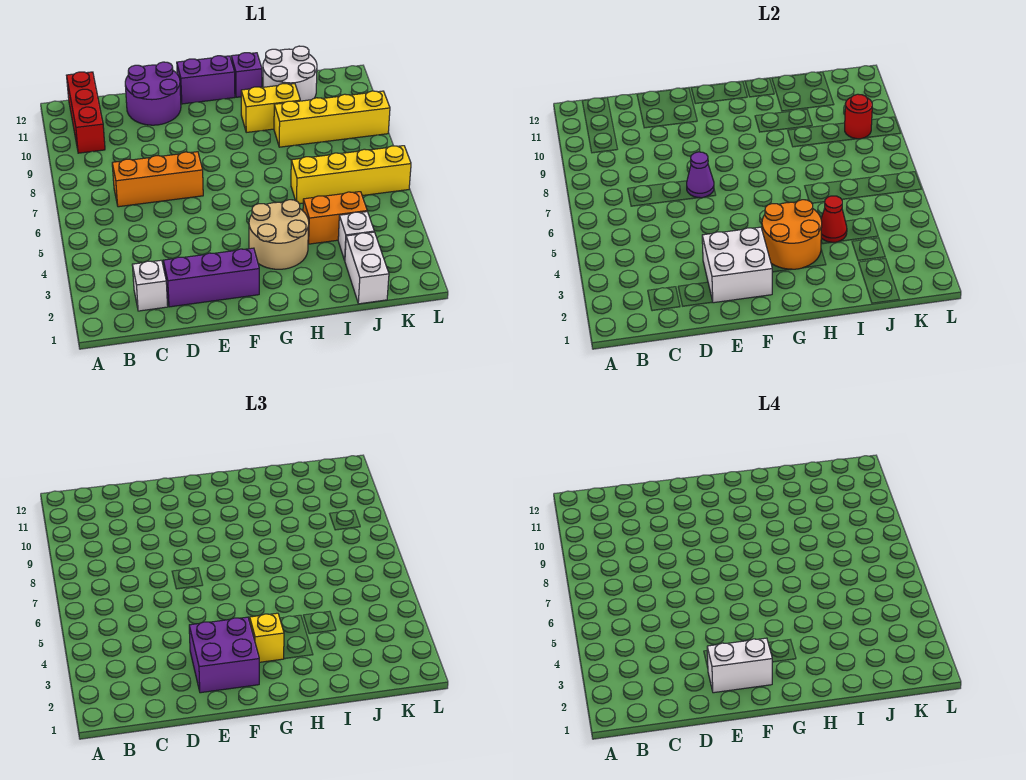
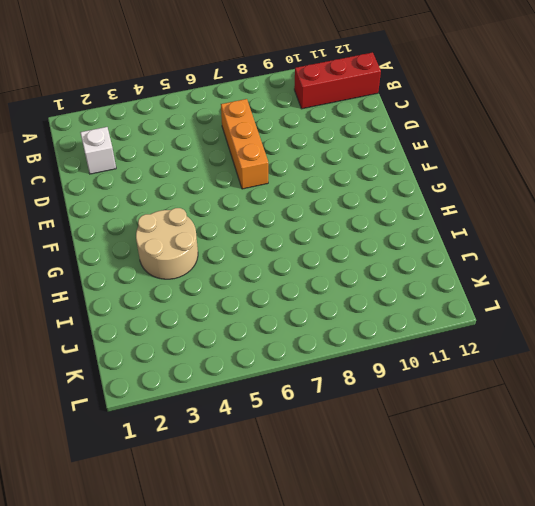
none -> purple brick D2:F2 level 1
none -> purple round brick D11:E12 level 1
none -> purple brick F12:G12 level 1

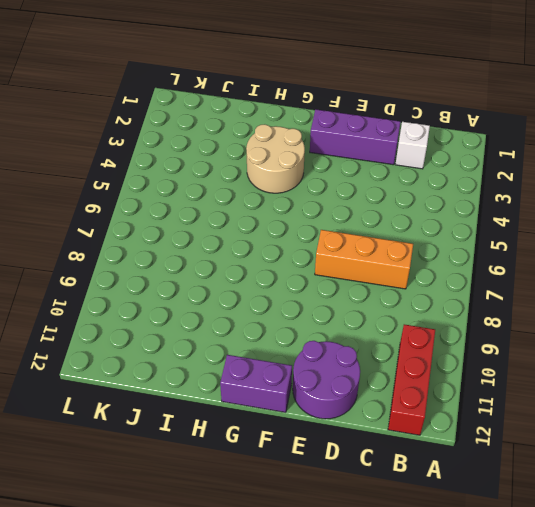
none -> yellow brick H10:I10 level 1
none -> purple brick H12 level 1
none -> orange brick I4:J4 level 1

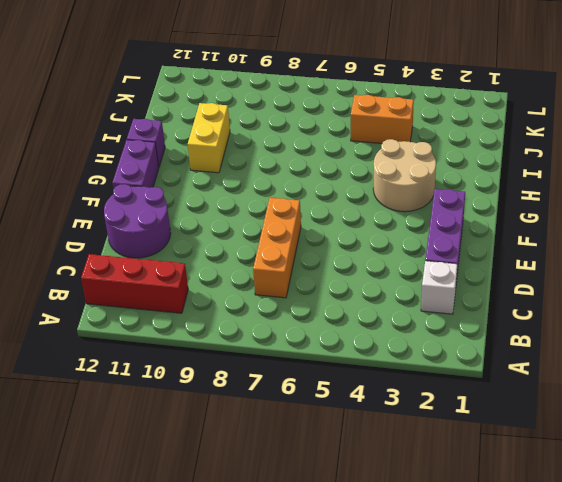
orange brick J4:J5 level 1 -> orange brick I4:J4 level 1
none -> yellow brick I6:L6 level 1
none -> yellow brick I9:L9 level 1
none -> white round brick I11:J12 level 1

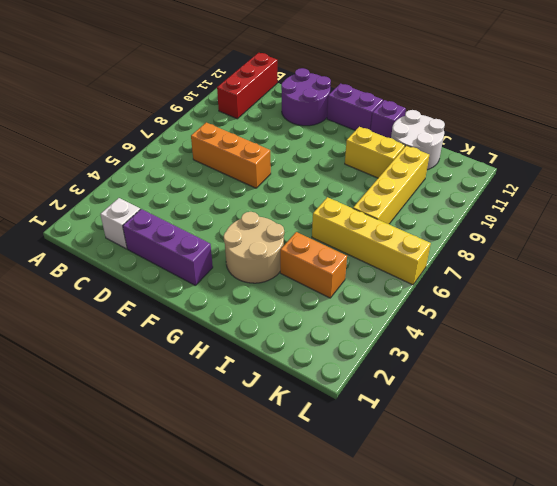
yellow brick J7:J10 level 1 -> yellow brick I9:L9 level 1
none -> white brick J1:J2 level 1
none -> white brick J3 level 1
none -> white brick E2:F3 level 2

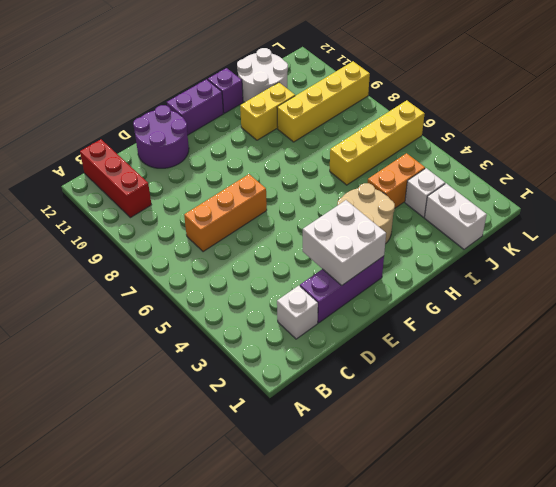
none -> purple cone E7 level 2
none -> orange round brick G3:H4 level 2
none -> red cone I4 level 2

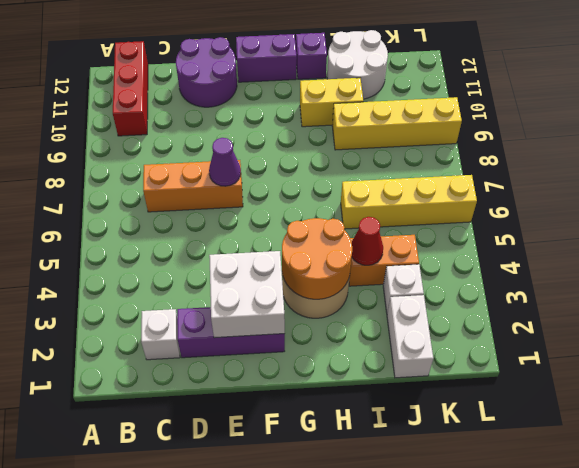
none -> red round brick K9 level 2
none -> purple brick E2:F3 level 3
none -> yellow brick G3 level 3

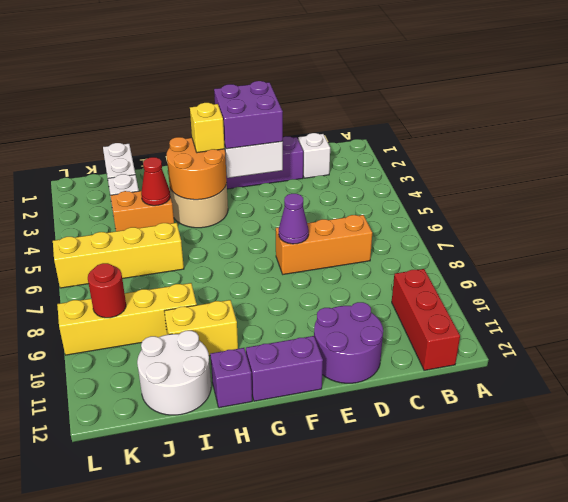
none -> white brick E2:F2 level 4

